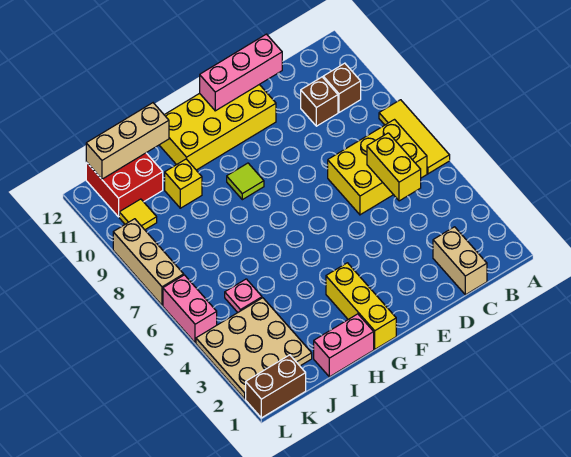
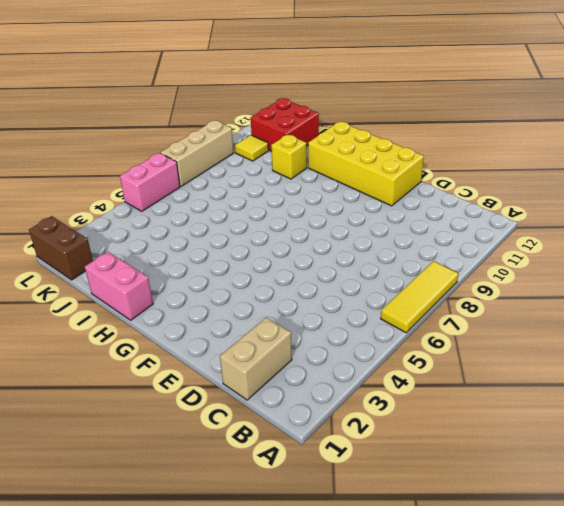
none -> yellow brick B6:D7 level 1
none -> brown brick B10 level 1
none -> brown brick C10 level 1

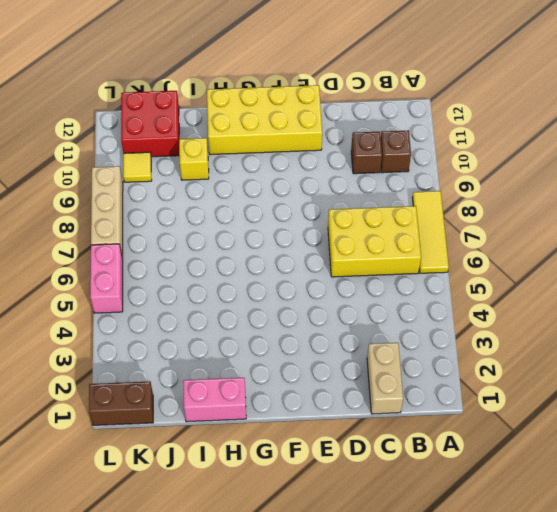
none -> yellow brick G1:G3 level 1
none -> lime tile G9 level 1
none -> tan plate J2:L4 level 1

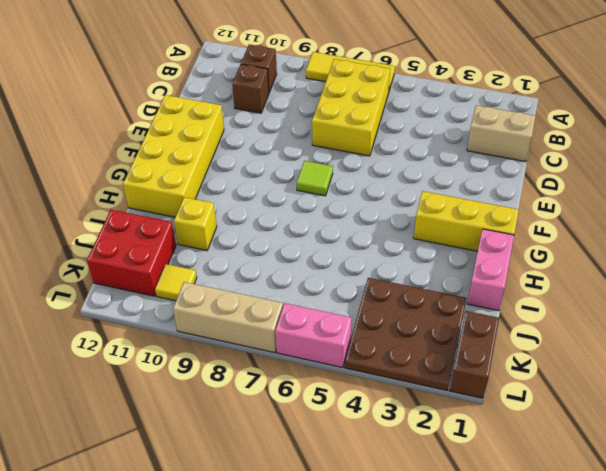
lime tile F7 level 1 -> lime tile G9 level 1
brown plate J2:L4 level 1 -> tan plate J2:L4 level 1
none -> pink plate J5 level 1
none -> yellow brick C5:C6 level 2
none -> pink brick D12:F12 level 2

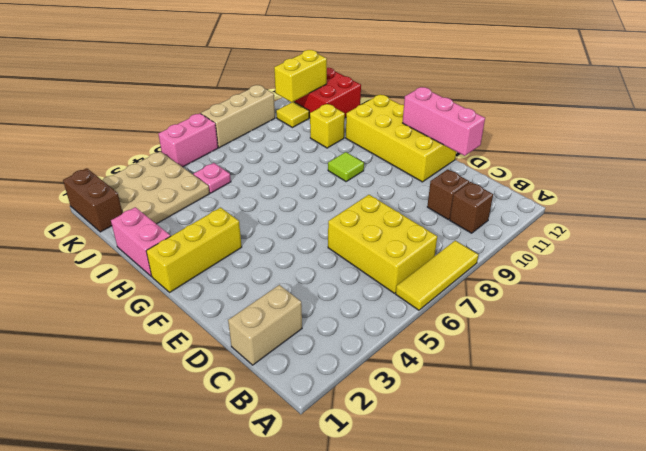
yellow brick K10:K11 level 2 -> yellow brick C5:C6 level 2
none -> tan brick I12:K12 level 2

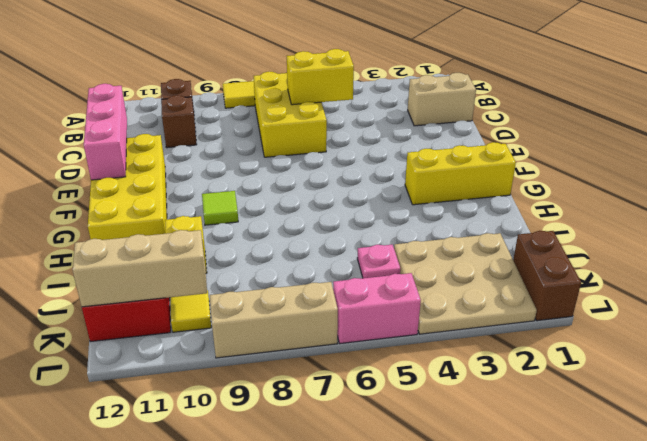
tan brick K10:K12 level 2 -> tan brick I12:K12 level 2
none -> pink brick H1:I1 level 1

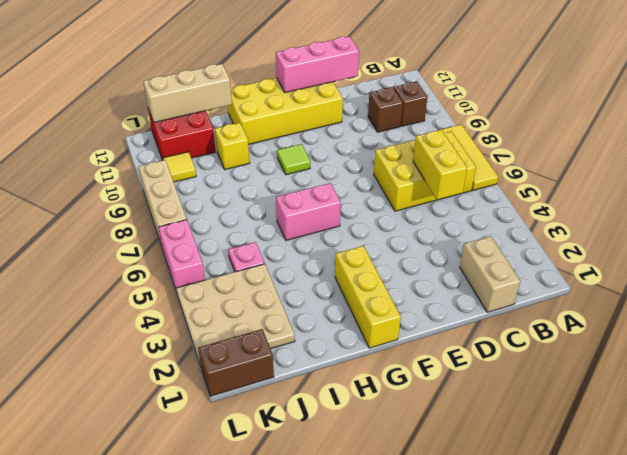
pink brick G6:H6 level 1 -> pink brick H1:I1 level 1

